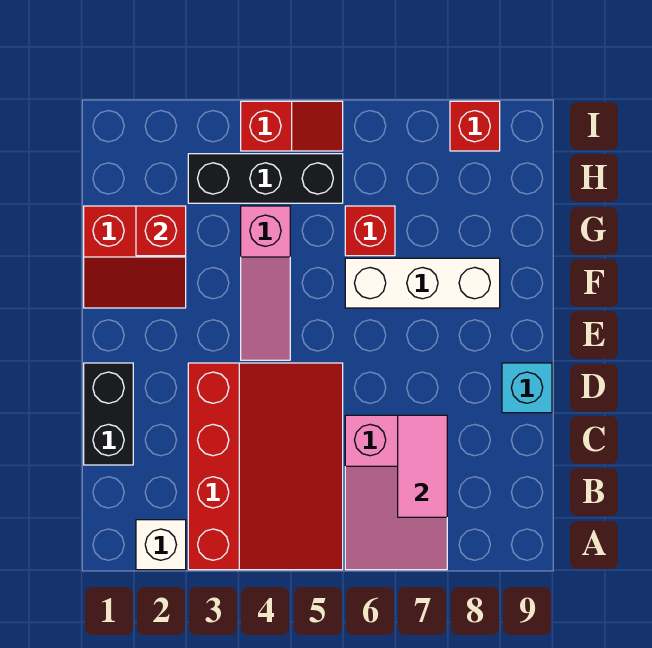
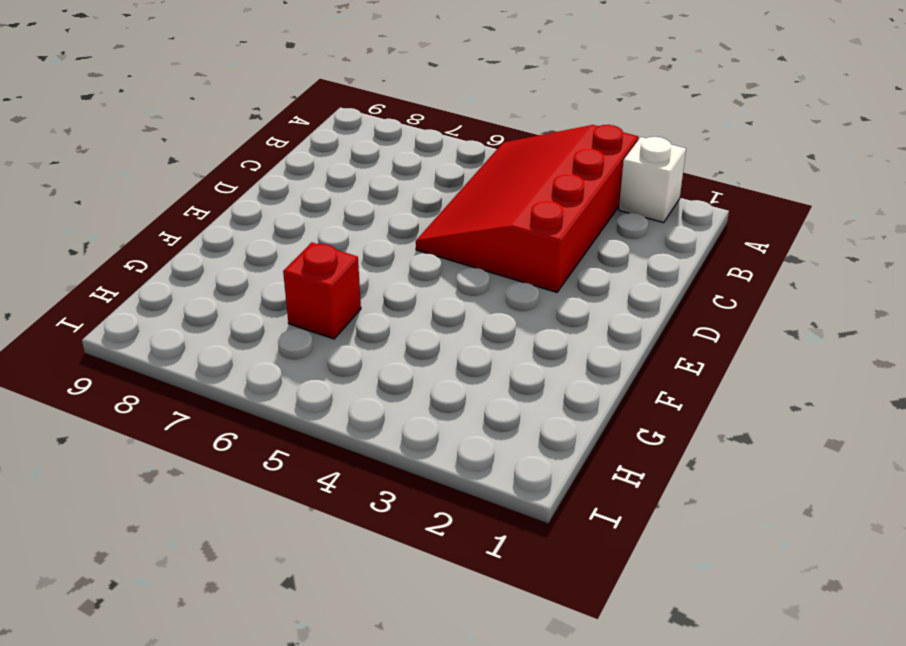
none -> pink slope A6:C7 level 1 top C
none -> black brick C1:D1 level 1
none -> cyan brick D9 level 1

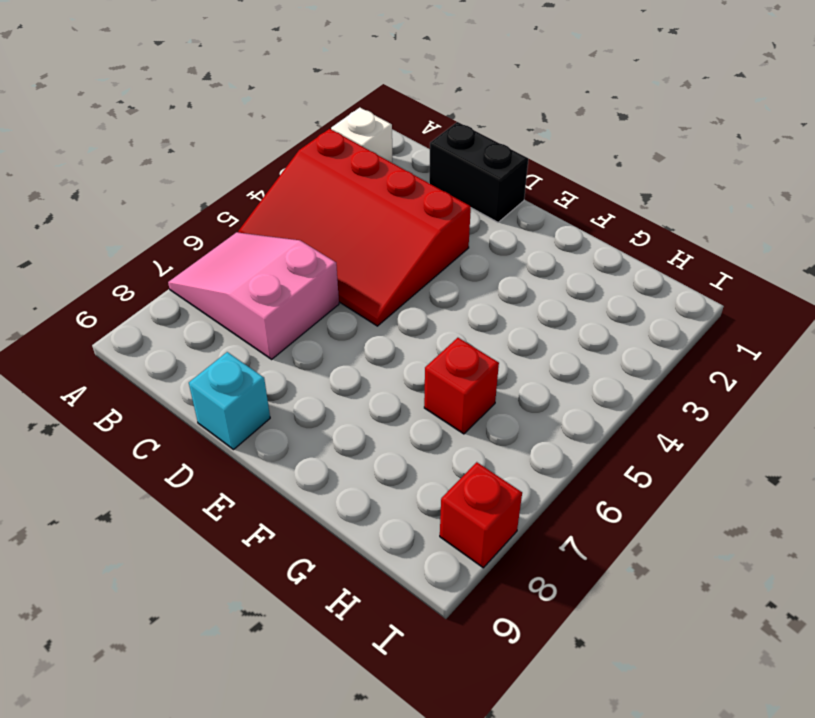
none -> pink slope E4:G4 level 1 top G
none -> red slope F1:G2 level 1 top G
none -> white brick F6:F8 level 1

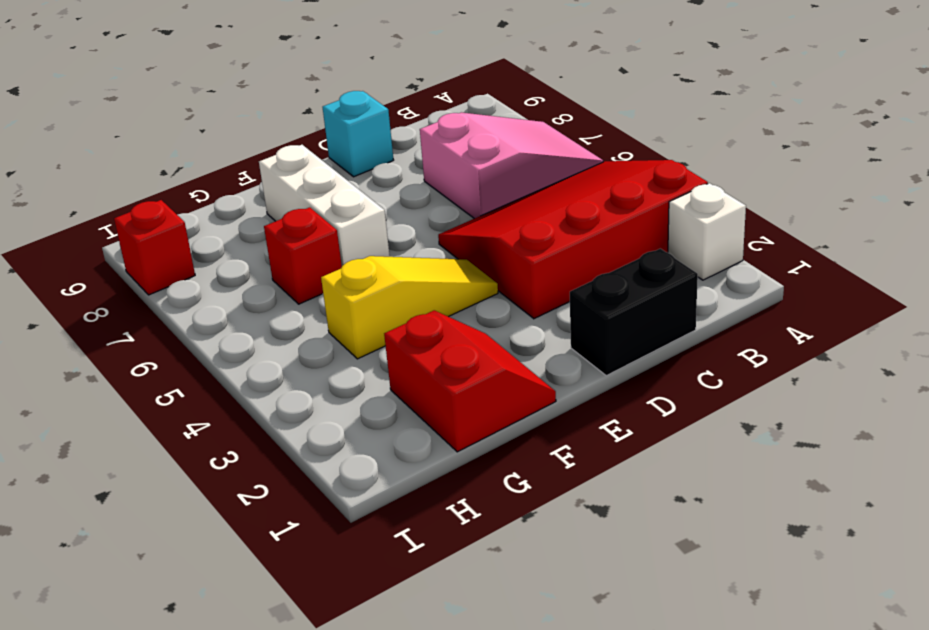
yellow slope E4:G4 level 1 top G -> pink slope E4:G4 level 1 top G
none -> black brick H3:H5 level 1
none -> red slope I4:I5 level 1 top 4
none -> pink tile B7:C7 level 2

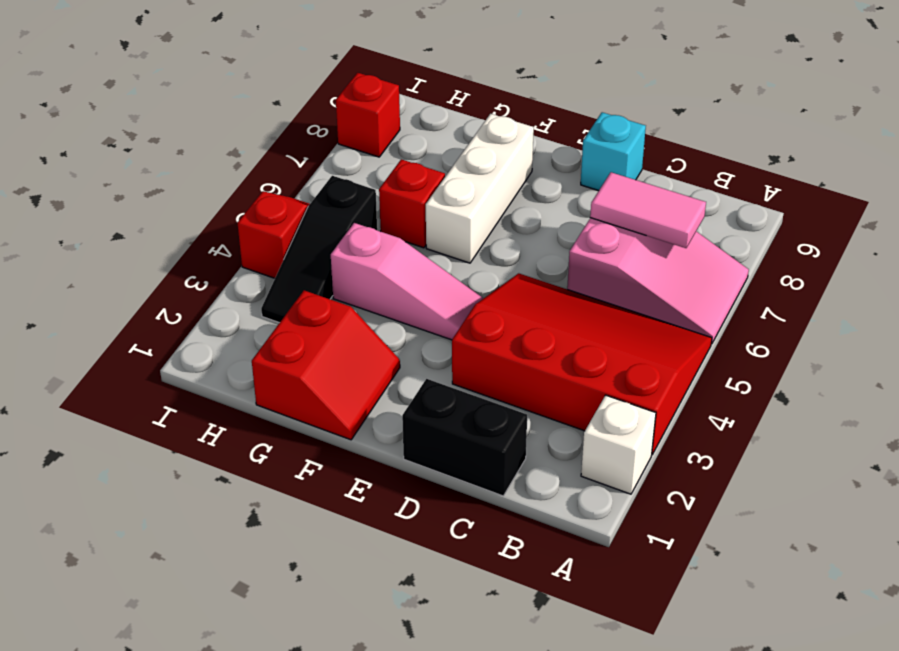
black slope H3:H5 level 1 top 5 -> black brick H3:H5 level 1
none -> red brick G2 level 2

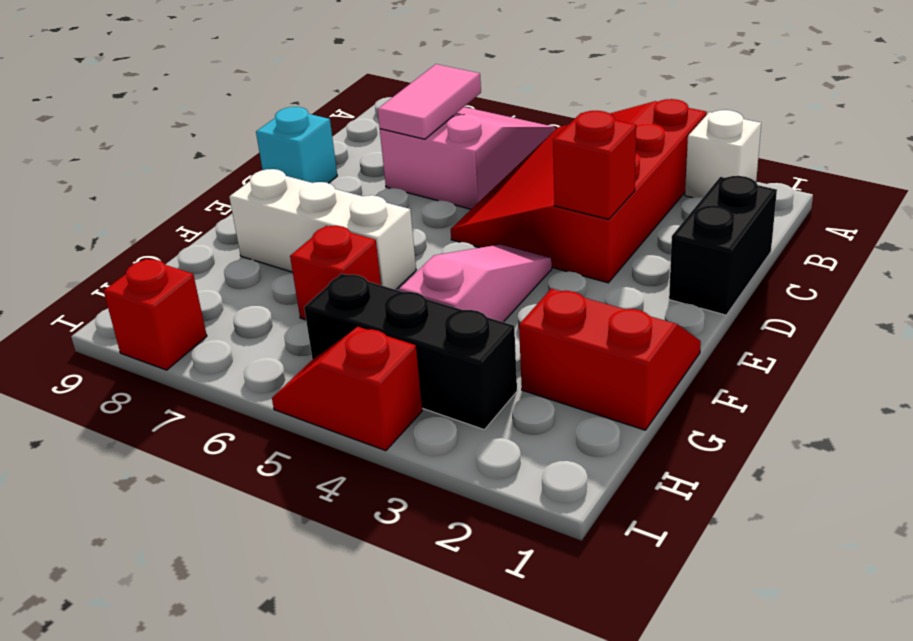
red brick D3 level 2 -> red brick G2 level 2

